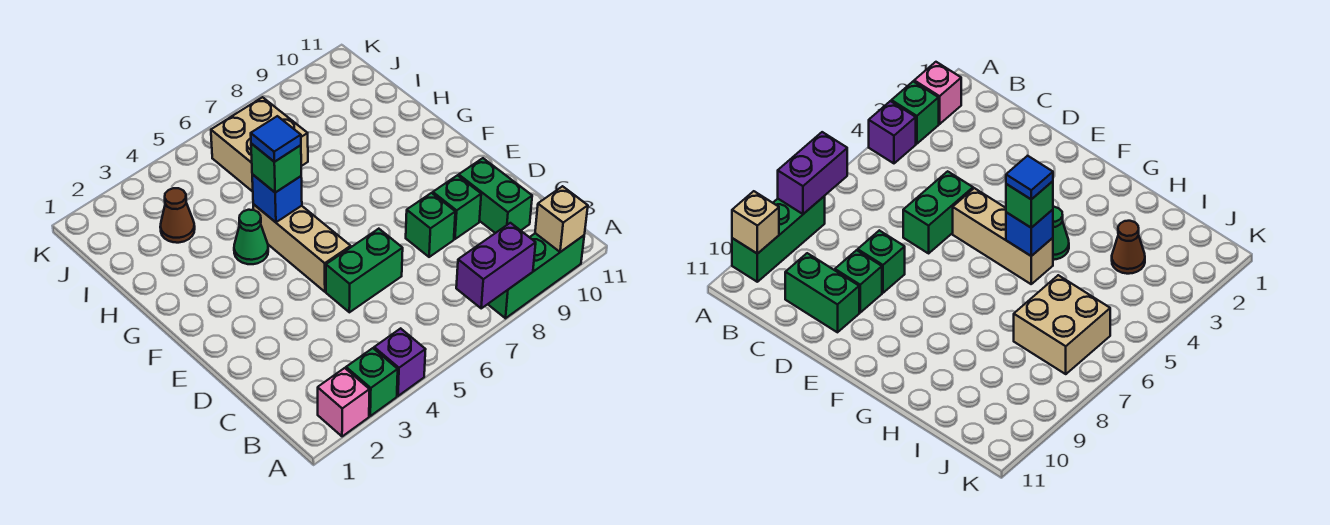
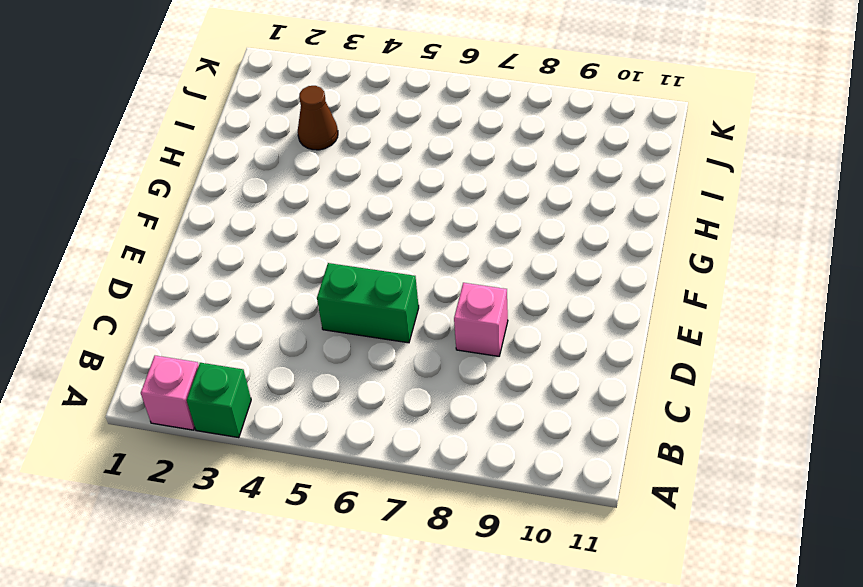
pink brick D8 level 1 -> green brick D8 level 1
none -> purple brick A4 level 1
none -> green brick A8:A10 level 1
none -> green brick C10:D10 level 1

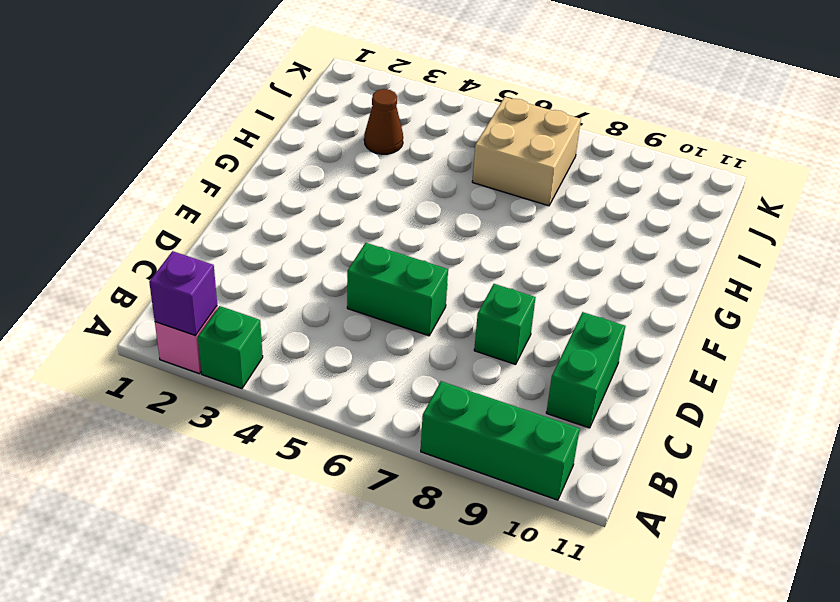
purple brick A2 level 2 -> purple brick A4 level 1
none -> green brick D9 level 1
none -> tan brick E5:G5 level 1
none -> green cone G4 level 1

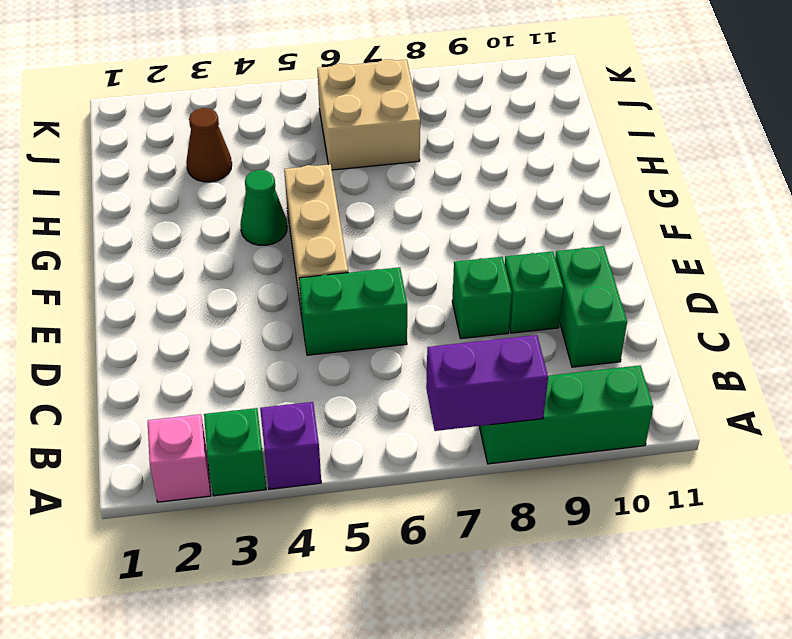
none -> tan brick A10 level 2
none -> blue brick G5 level 2
none -> green brick G5 level 3

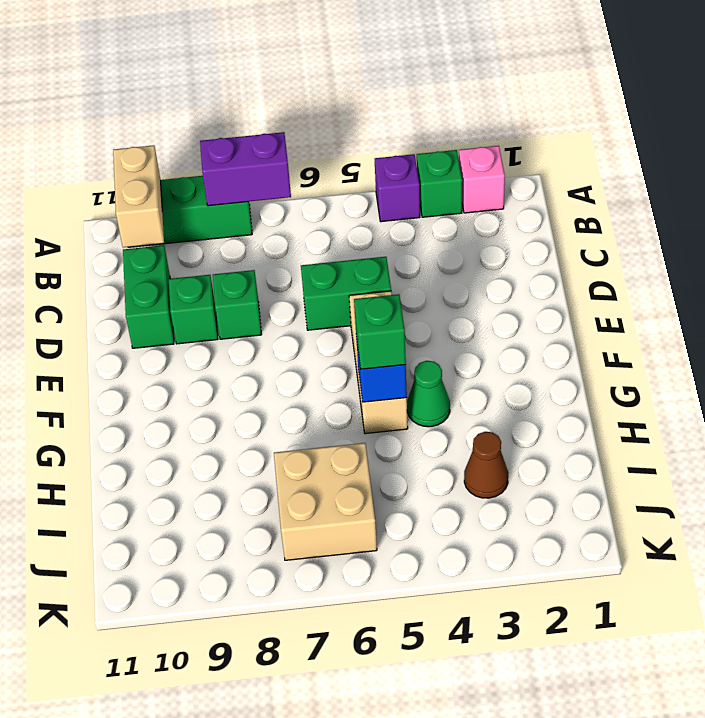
tan brick A10:B10 level 2 -> tan brick A10 level 2
none -> blue tile G5 level 4

